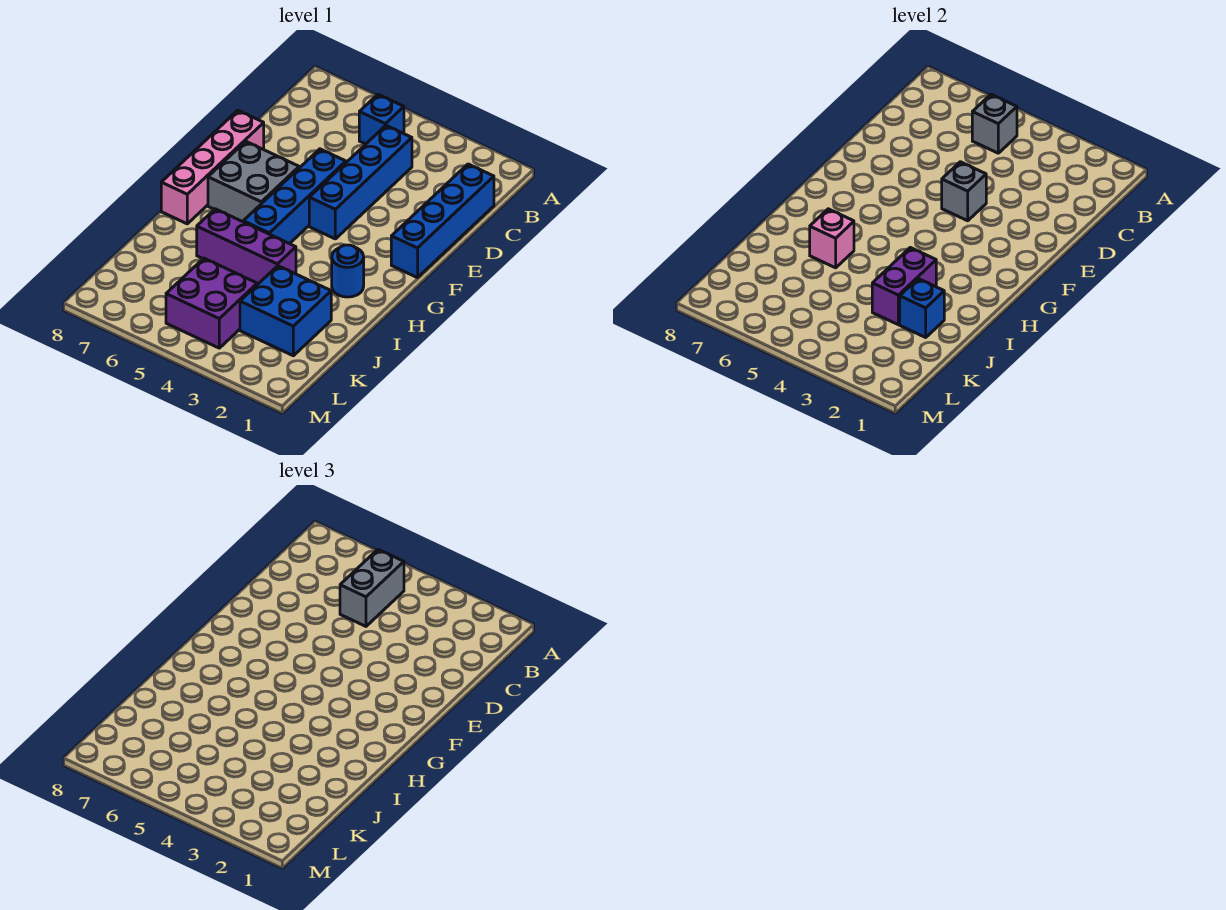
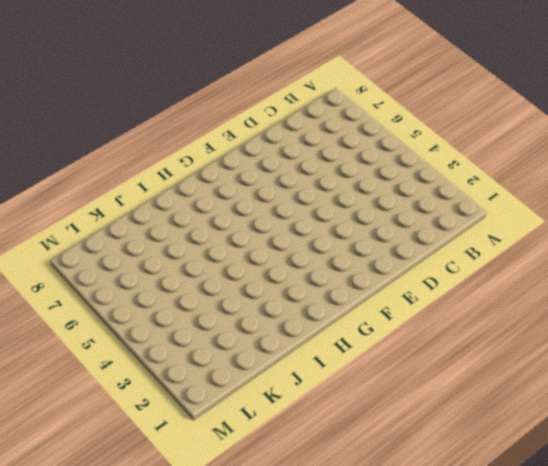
none -> blue brick B5 level 1
none -> blue brick C1:F1 level 1
none -> blue brick C4:F4 level 1

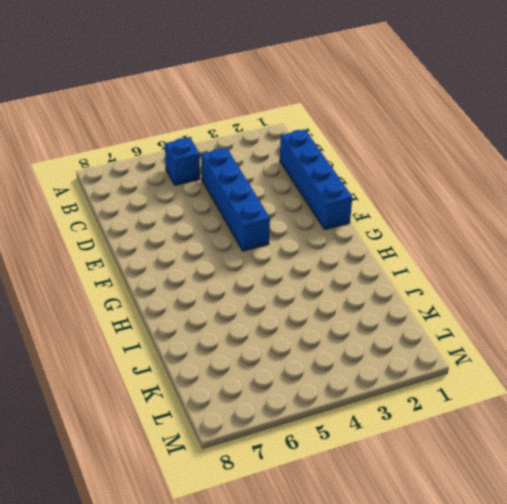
none -> blue brick E5:H5 level 1
none -> pink brick E8:H8 level 1
none -> grey brick F6:G7 level 1

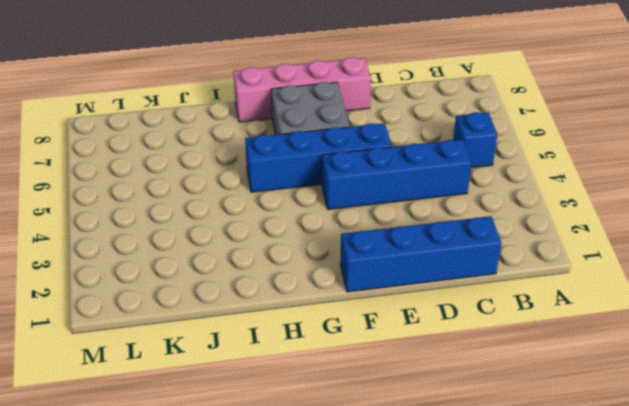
none -> blue round brick H2 level 1
none -> purple brick I4:I6 level 1
none -> blue brick J2:K3 level 1

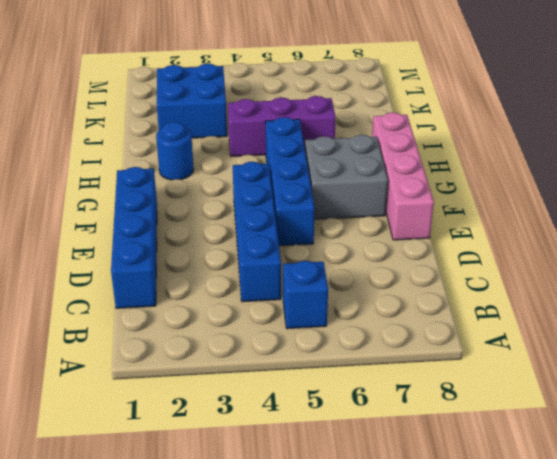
none -> purple brick K4:L5 level 1
none -> grey brick B5 level 2
none -> grey brick E4 level 2

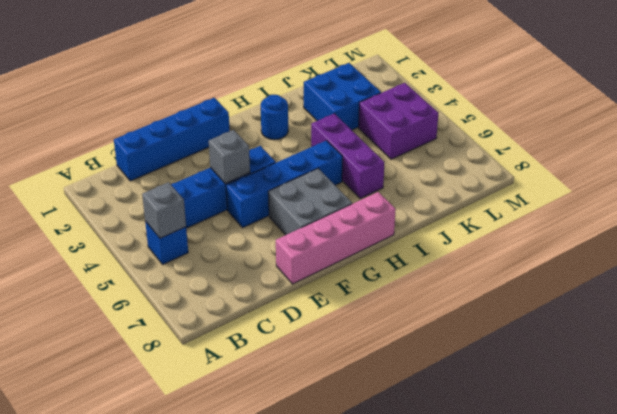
none -> purple brick I3:J3 level 2
none -> pink brick I6 level 2
none -> blue brick J2 level 2

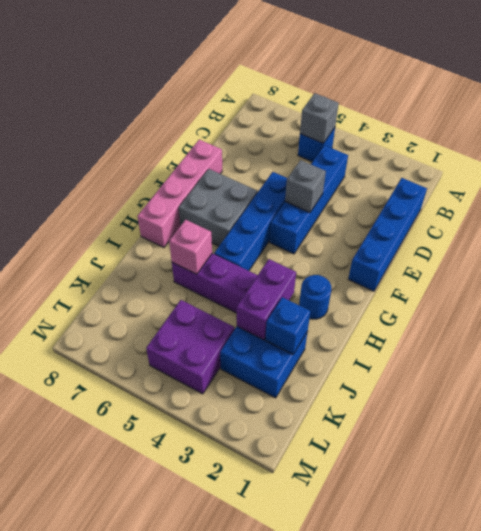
none -> grey brick B5:C5 level 3

